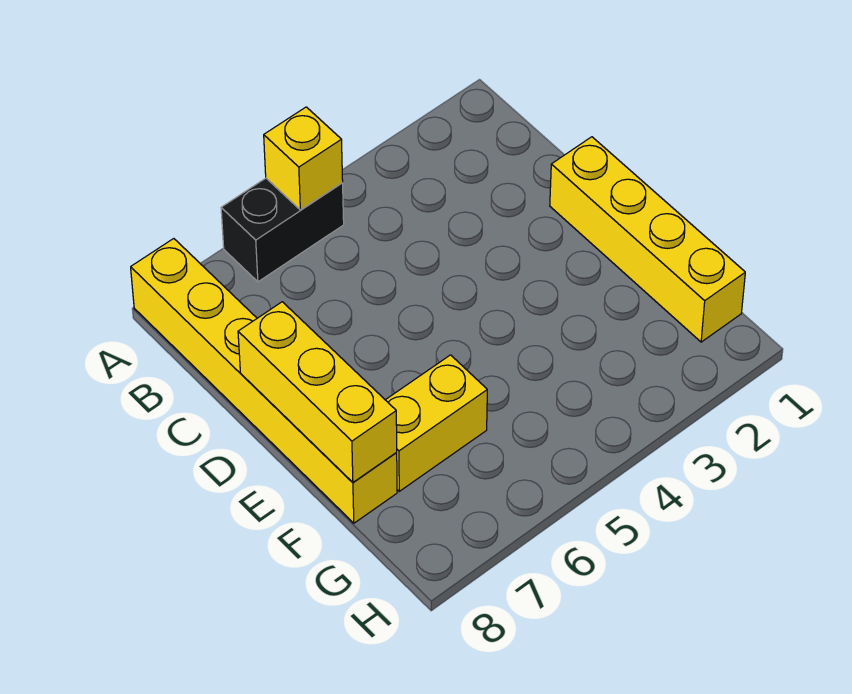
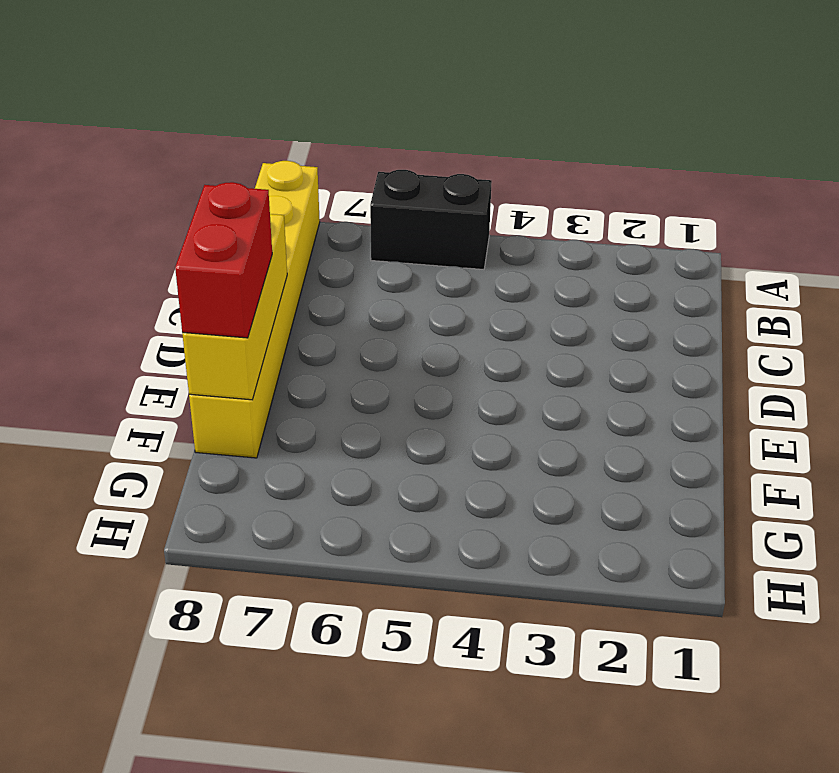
red brick E8:F8 level 3 -> none
none -> yellow brick D1:G1 level 1
none -> yellow brick F6:F7 level 1

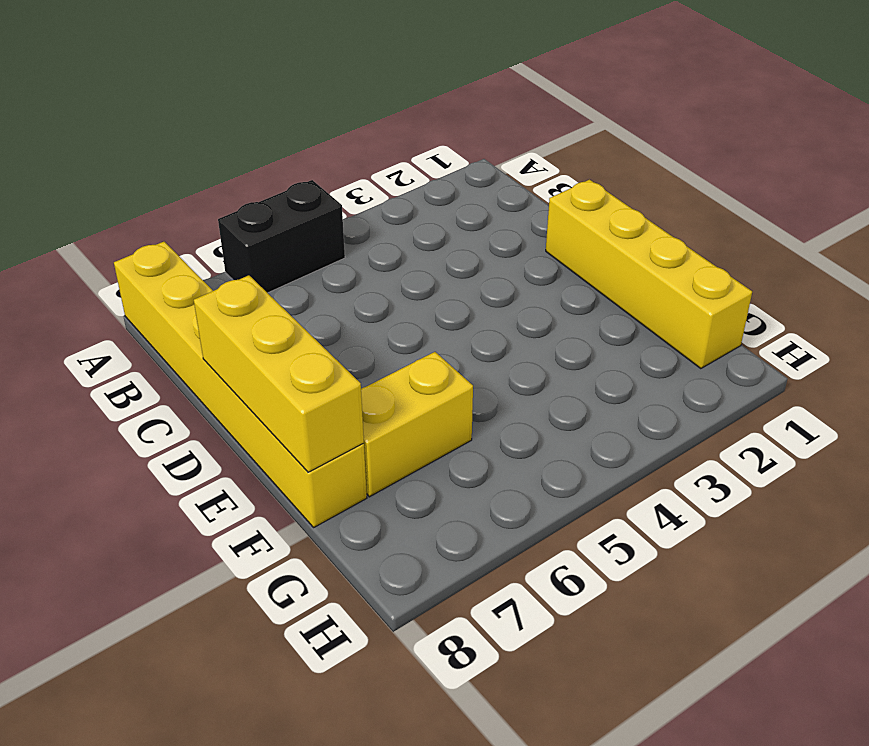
none -> yellow brick A5 level 2

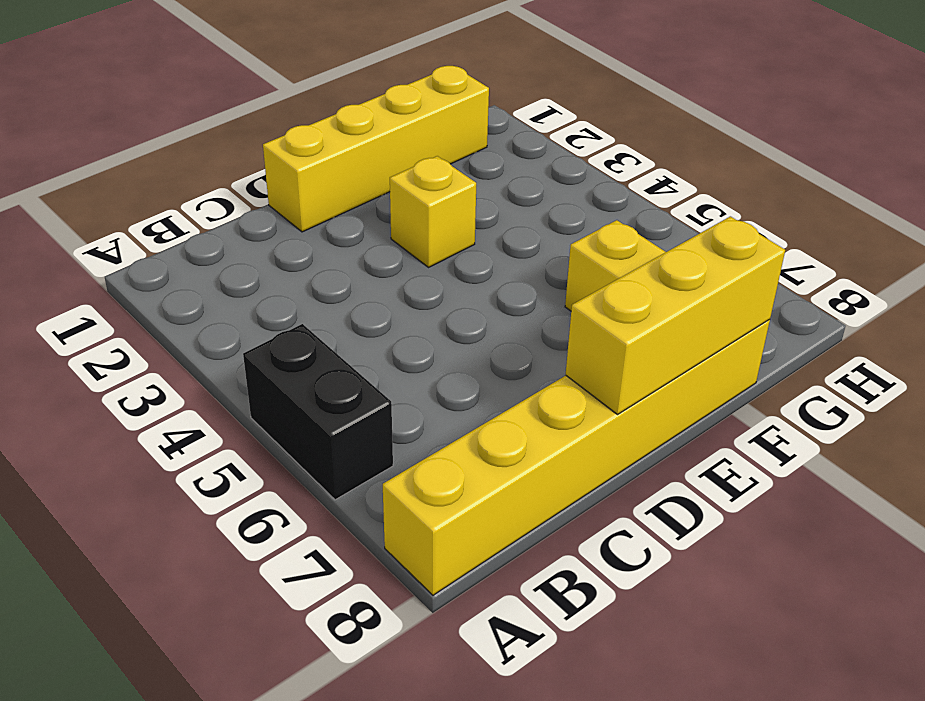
yellow brick E3 level 1 -> yellow brick A5 level 2

